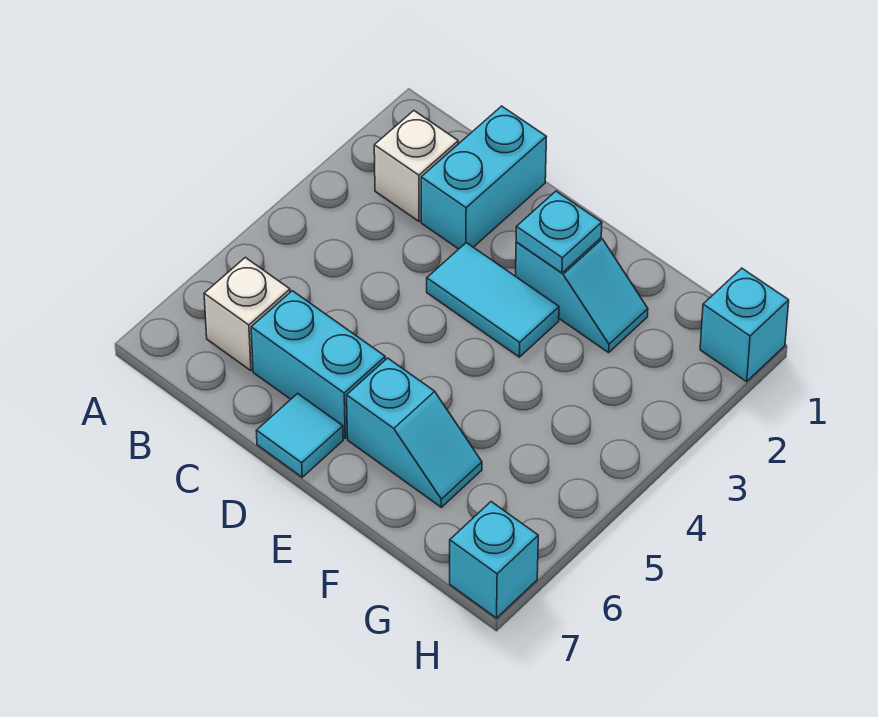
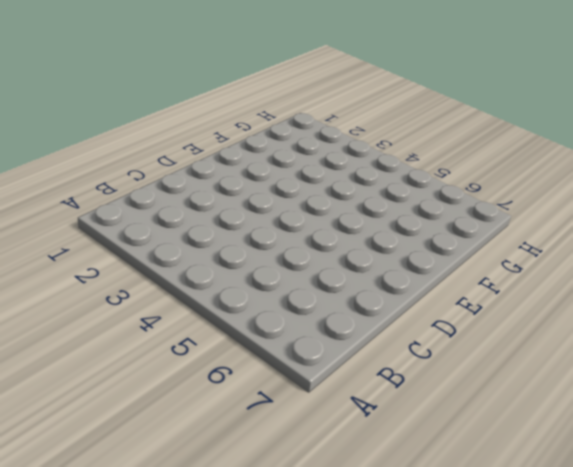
none -> white brick B2 level 1
none -> white brick B6 level 1

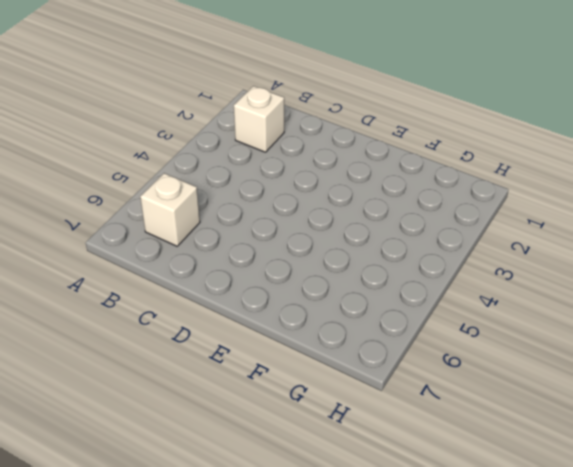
none -> cyan brick C1:C2 level 1
none -> cyan brick C6:D6 level 1

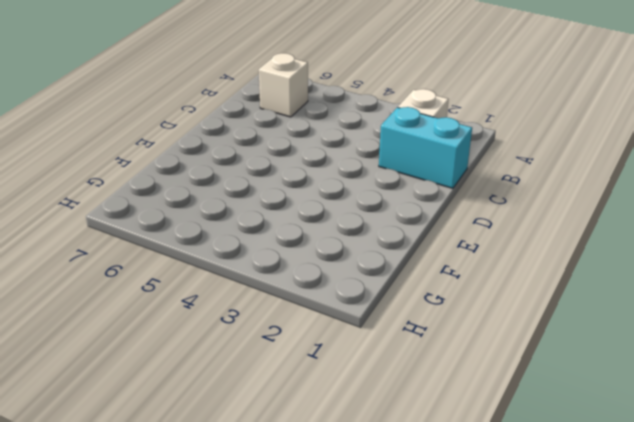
none -> cyan brick C6:D6 level 1
none -> cyan tile D3:E3 level 1

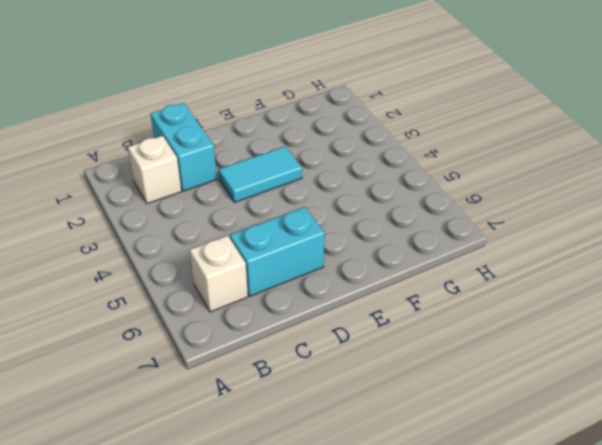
none -> cyan tile D7 level 1
none -> cyan slope E2:F2 level 1 top E

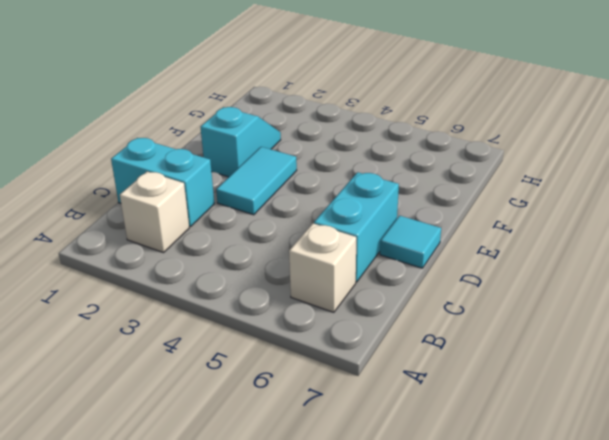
none -> cyan slope E6:F6 level 1 top E
none -> cyan brick H1 level 1

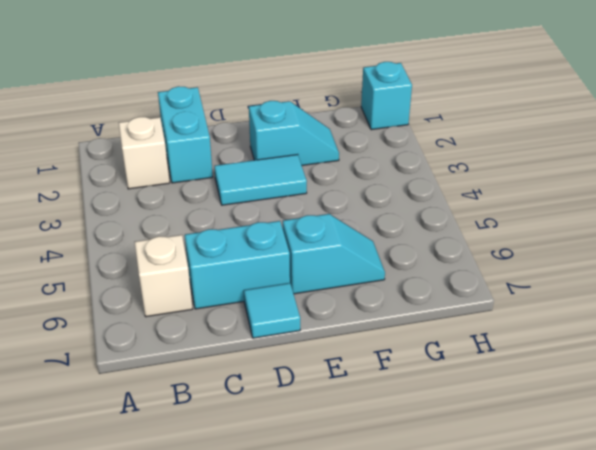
none -> cyan brick H7 level 1
none -> cyan plate E2 level 2

